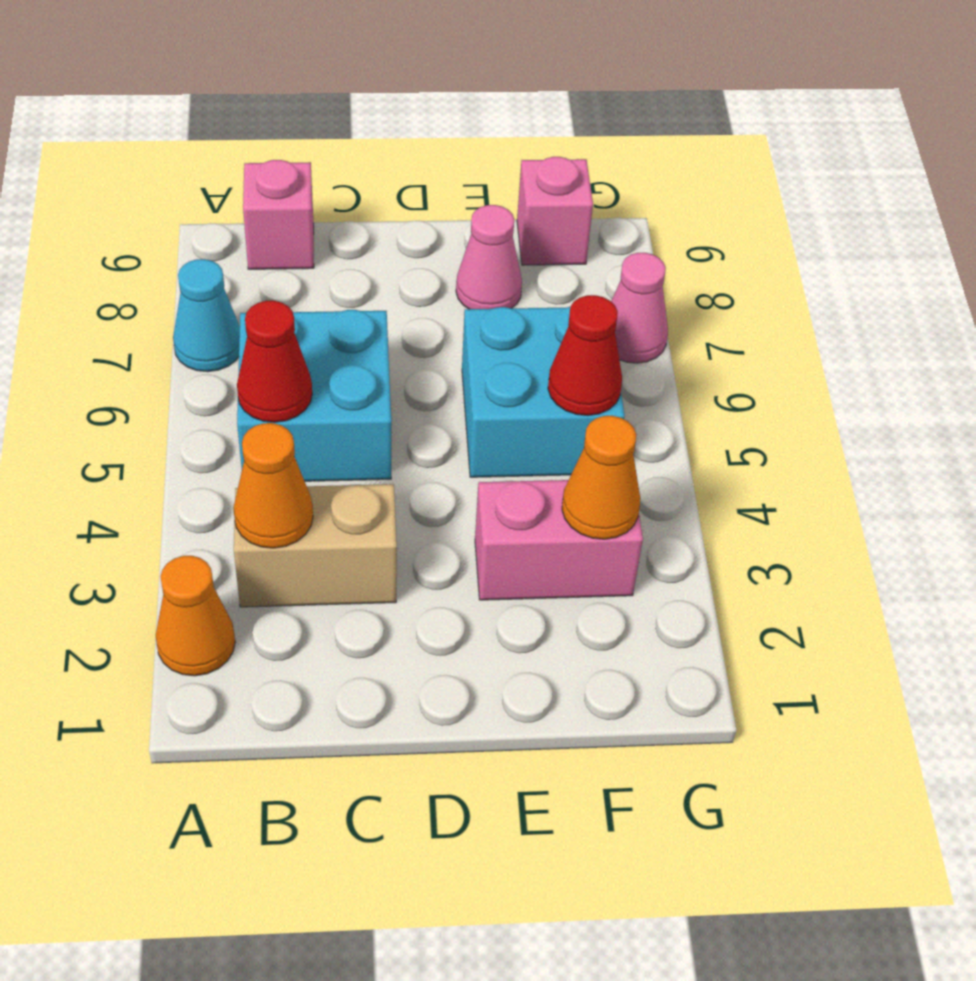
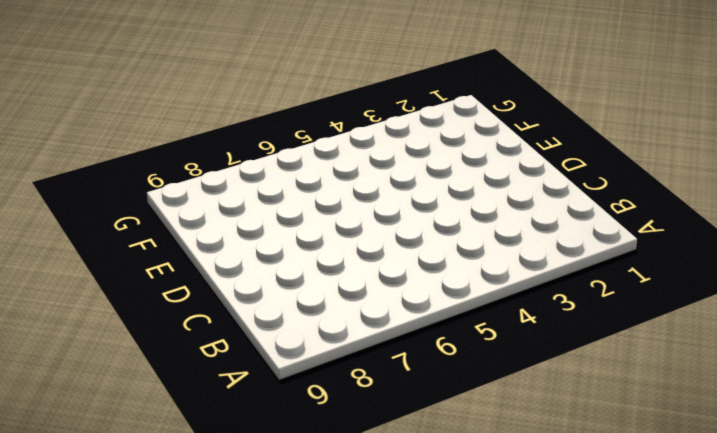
none -> orange cone A2 level 1
none -> cyan cone A7 level 1
none -> tan brick B3:C3 level 1

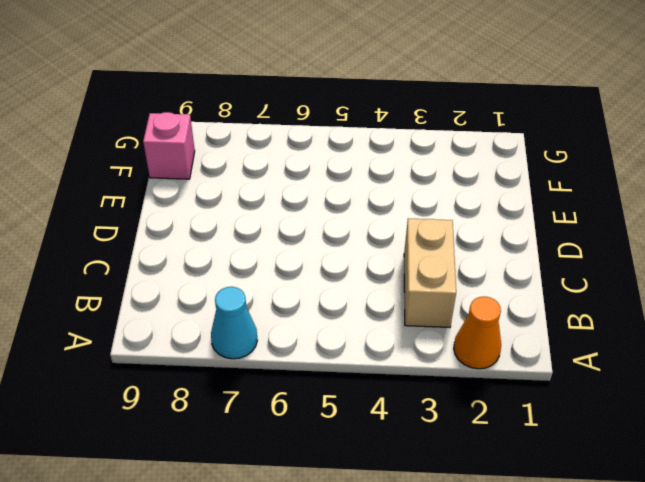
none -> cyan brick B5:C6 level 1
none -> pink brick B9 level 1
none -> pink brick E3:F3 level 1

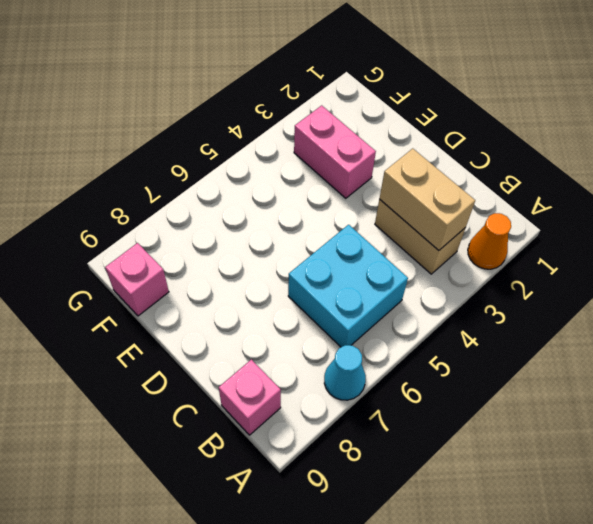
tan brick B3:C3 level 2 -> orange cone B3 level 2
none -> cyan brick E5:F6 level 1
none -> pink cone E8 level 1
none -> pink cone G7 level 1

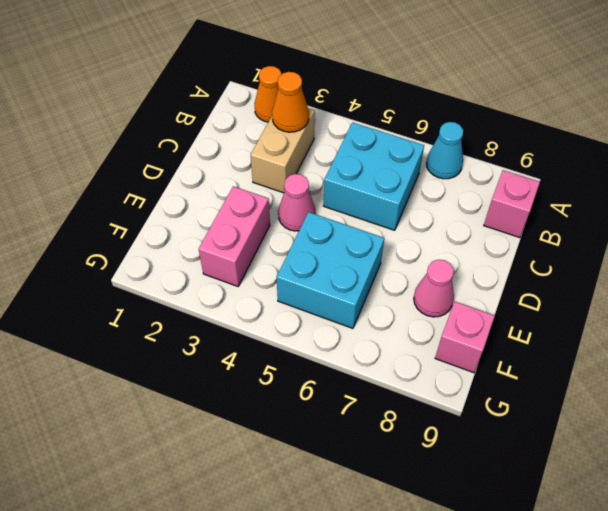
pink cone D4 level 1 -> pink cone G7 level 1
none -> red cone B5 level 2
none -> orange cone F3 level 2
none -> red cone F5 level 2

